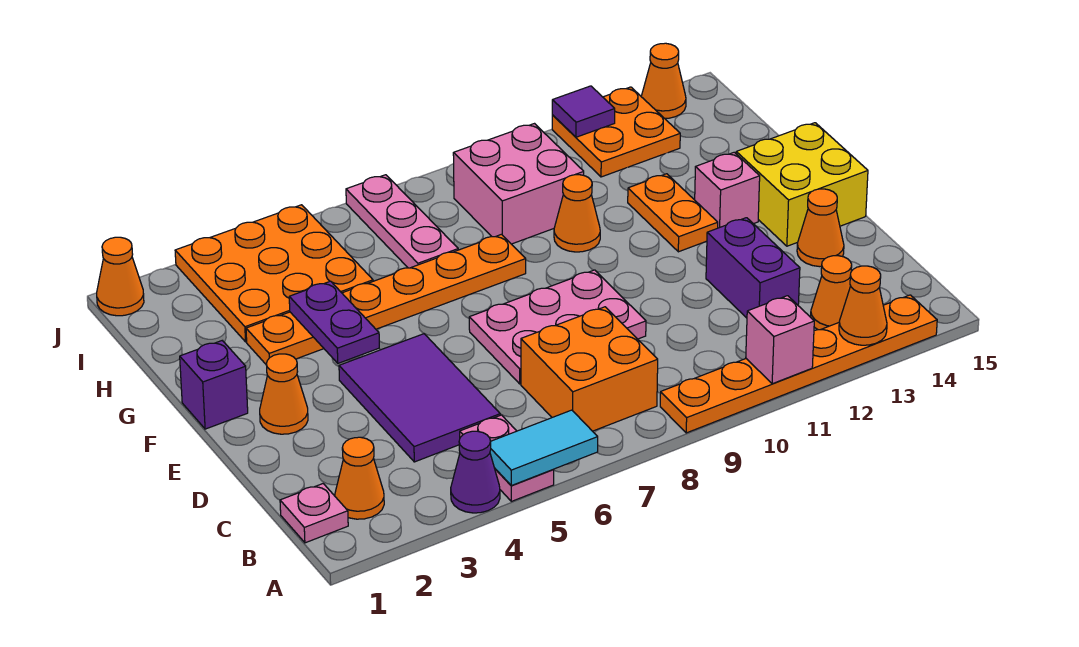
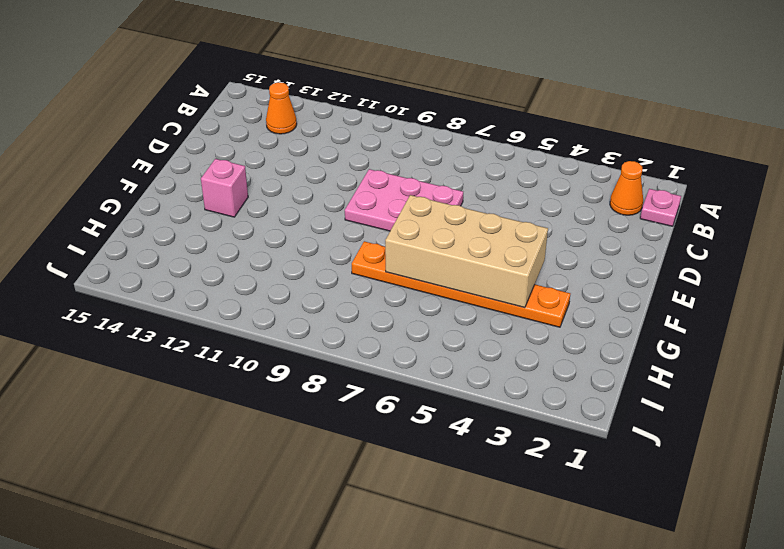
tan brick F4:G7 level 2 -> purple plate F4:G4 level 2
none -> purple cone A4 level 1
none -> pink plate A5:B5 level 1
none -> orange plate A9:A14 level 1

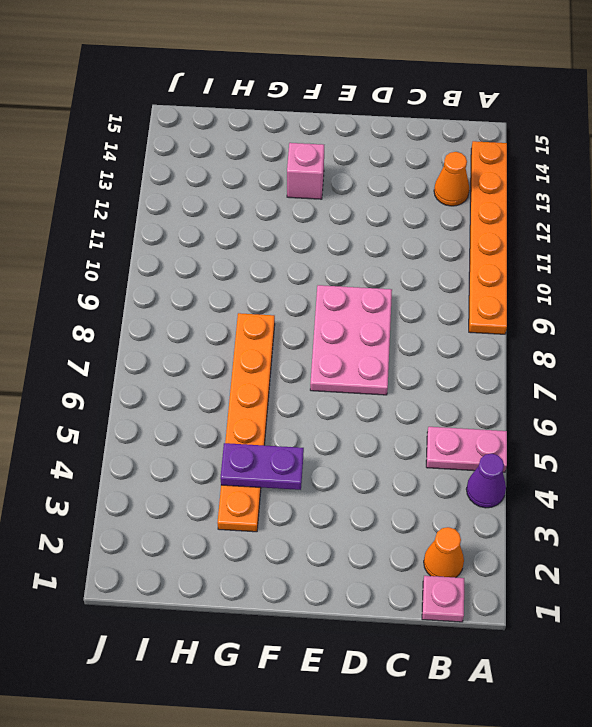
none -> orange brick B7:C8 level 1
none -> purple tile C4:E5 level 1
none -> purple brick C12:D12 level 1

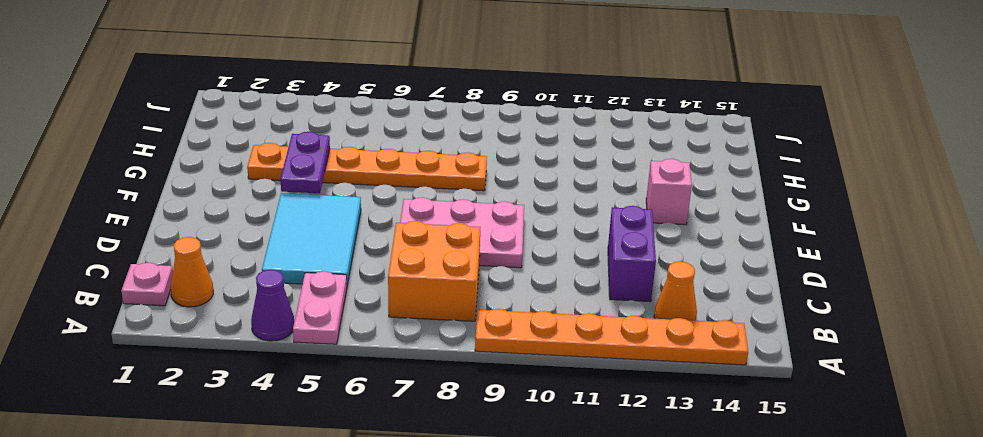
cyan tile C4:E5 level 1 -> purple tile C4:E5 level 1
none -> orange cone D14 level 1
none -> orange cone E2 level 1
none -> yellow brick E14:F15 level 1

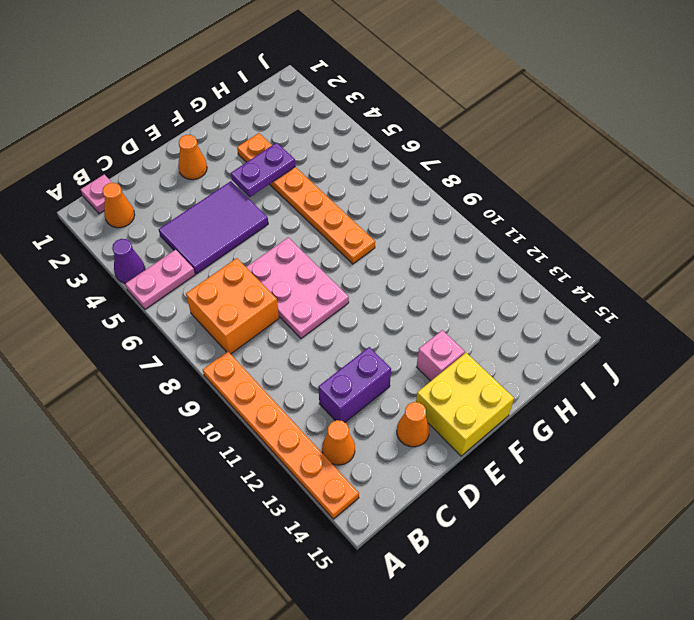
none -> purple brick F1 level 1
none -> orange plate F12:G12 level 1
none -> orange cone G10 level 1

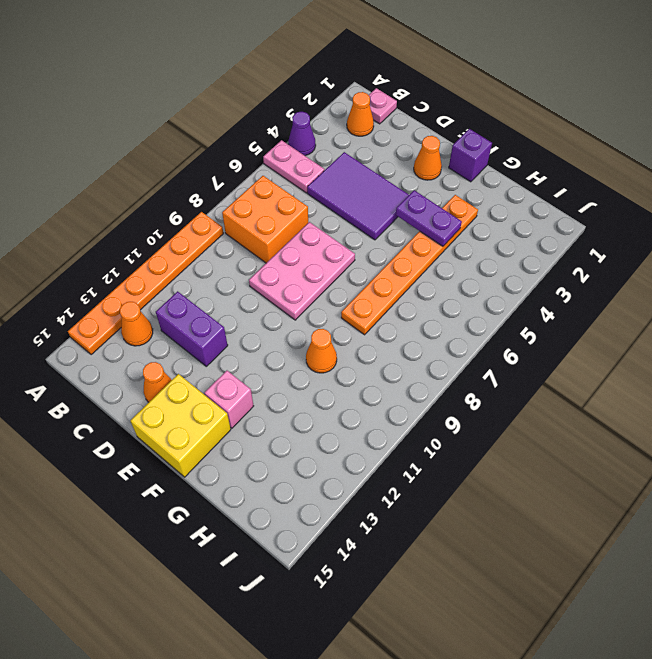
none -> orange plate F12:G12 level 1
none -> orange plate H3:J5 level 1
none -> pink plate H7:J7 level 1

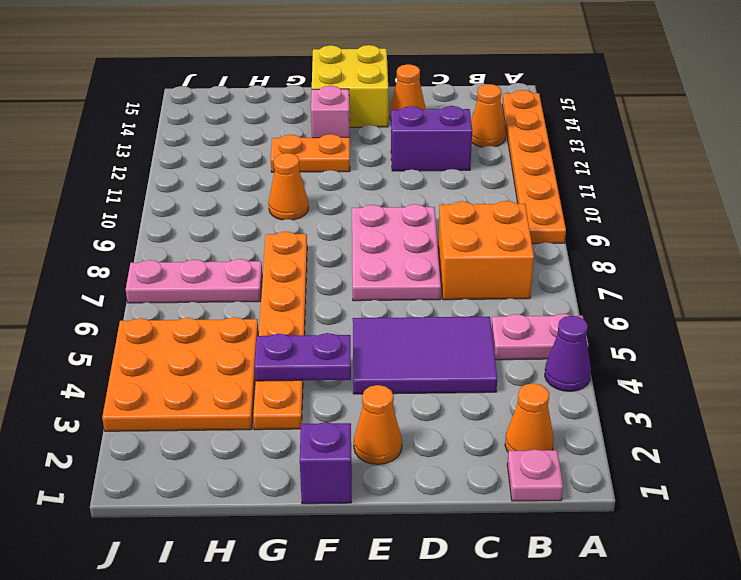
none -> pink brick H9:I10 level 1
none -> orange plate I12:J13 level 1
none -> orange cone J1 level 1

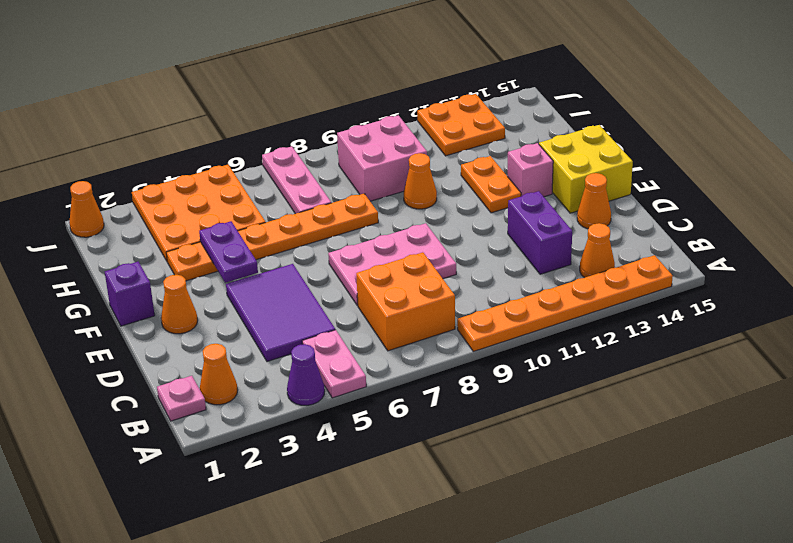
none -> orange cone J14 level 1
none -> cyan tile A5:A6 level 2
none -> pink brick A11 level 2

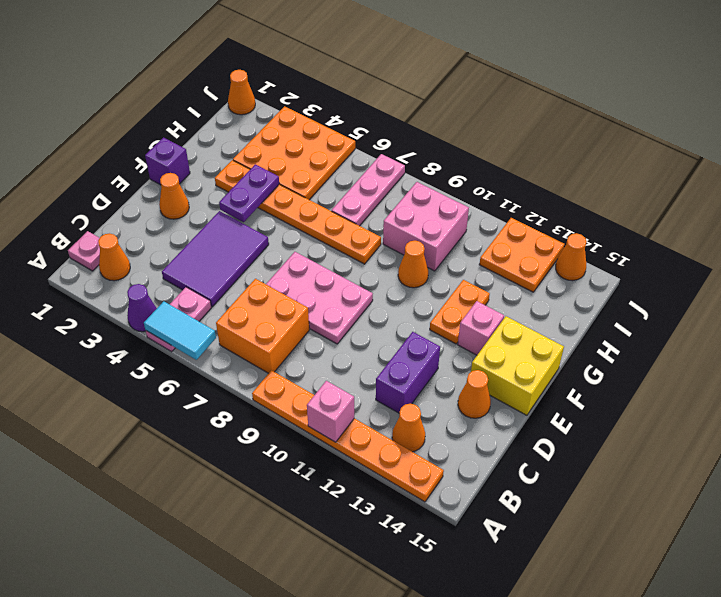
none -> orange cone A13 level 2
none -> purple tile J12 level 2

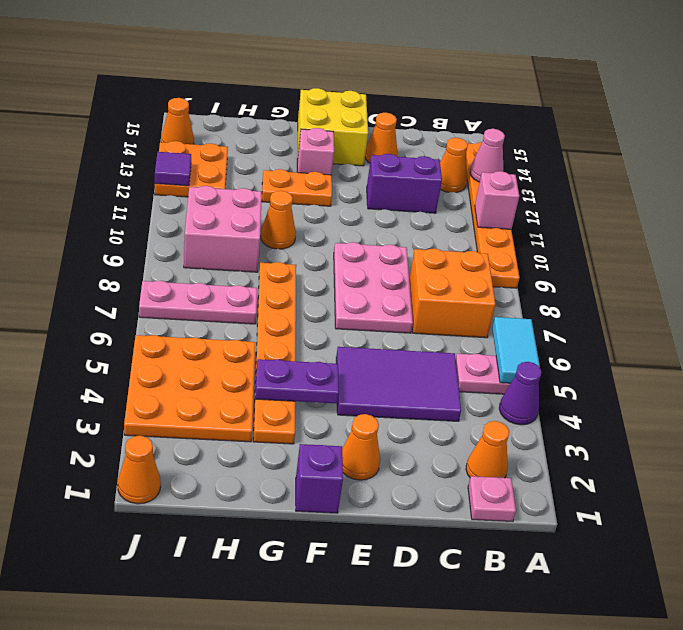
pink cone A13 level 2 -> orange cone A13 level 2

